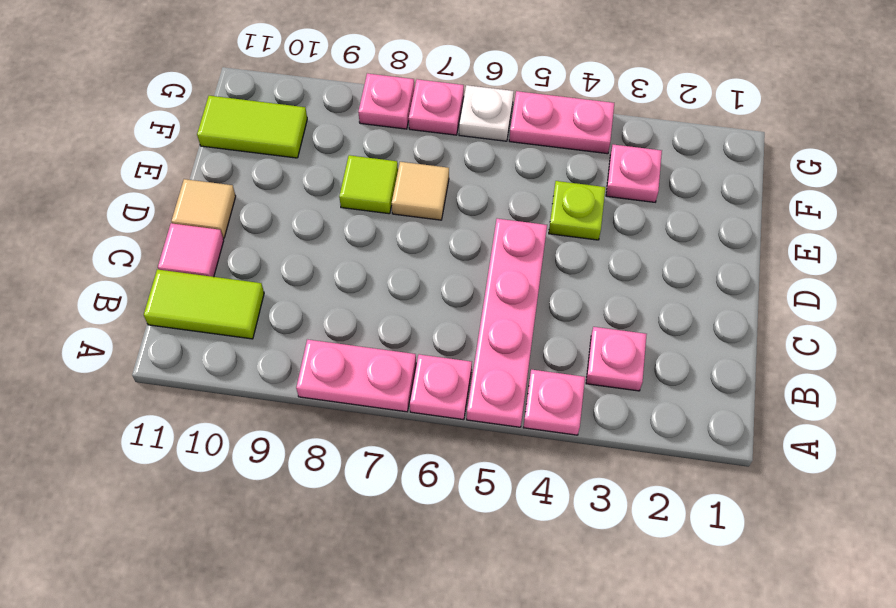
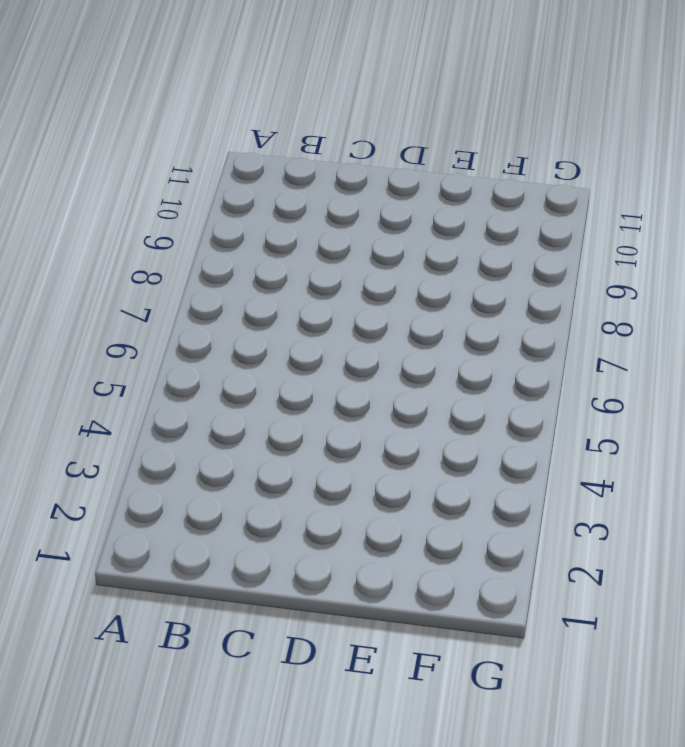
none -> pink plate A4 level 1
none -> pink plate A5:D5 level 1
none -> pink plate A6 level 1

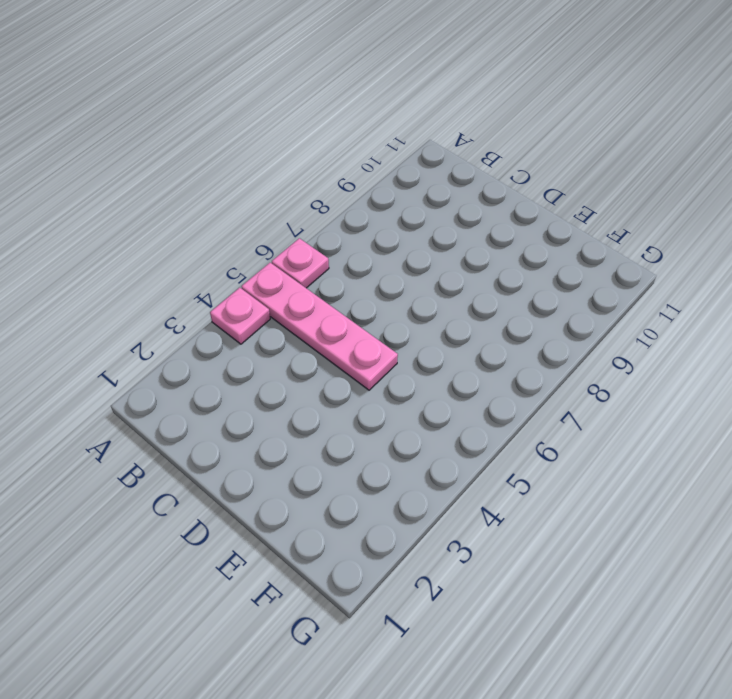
none -> pink plate A7:A8 level 1
none -> pink plate B3 level 1
none -> lime tile B10:B11 level 1

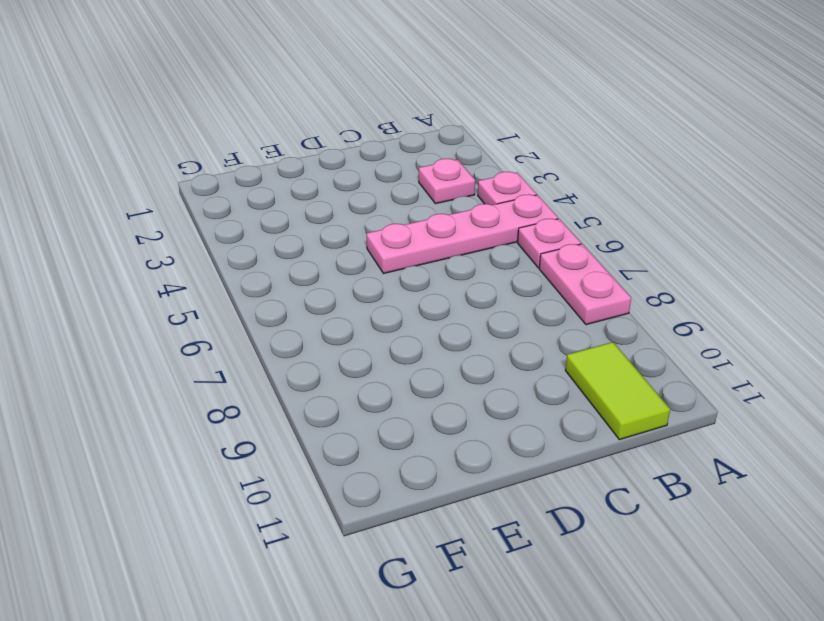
none -> pink tile C11 level 1
none -> tan tile D11 level 1
none -> lime plate E4 level 1

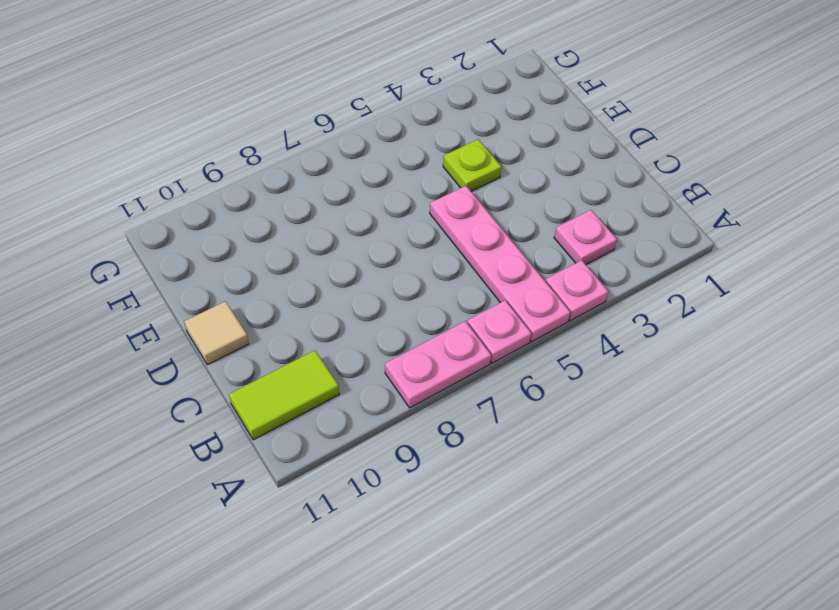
none -> pink tile C11 level 1
none -> tan tile E7 level 1
none -> lime tile E8 level 1

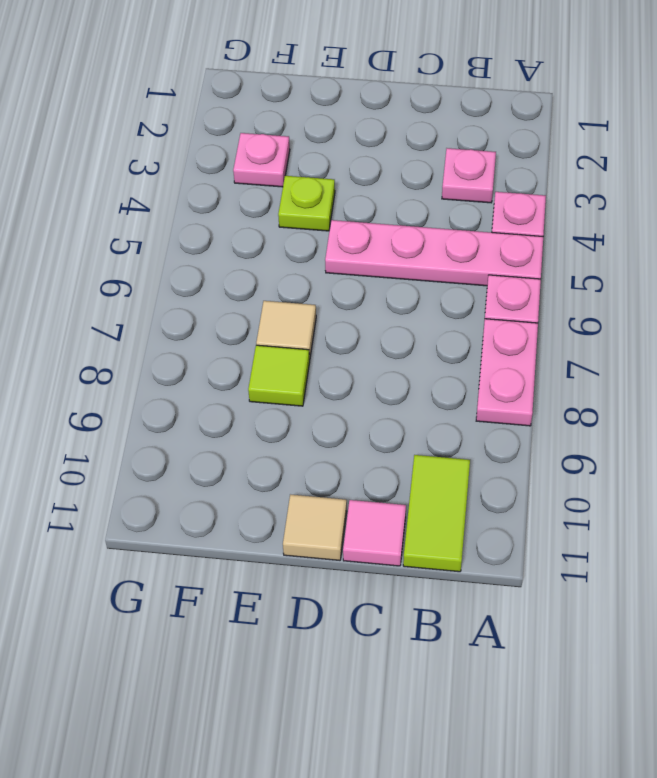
none -> lime tile F10:F11 level 1
none -> pink plate G4:G5 level 1
none -> white plate G6 level 1

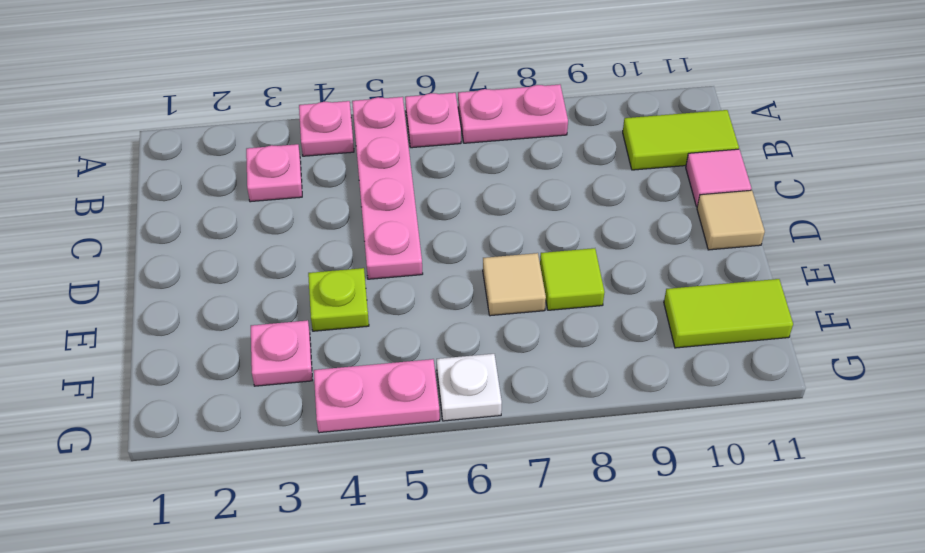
none -> pink plate G7 level 1
none -> pink plate G8 level 1

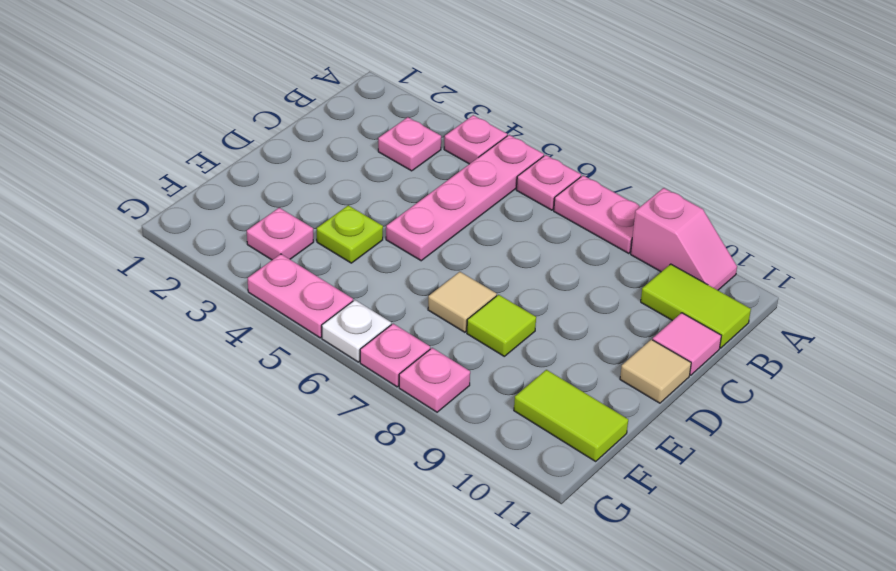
pink slope A9:A10 level 1 top 9 -> none

